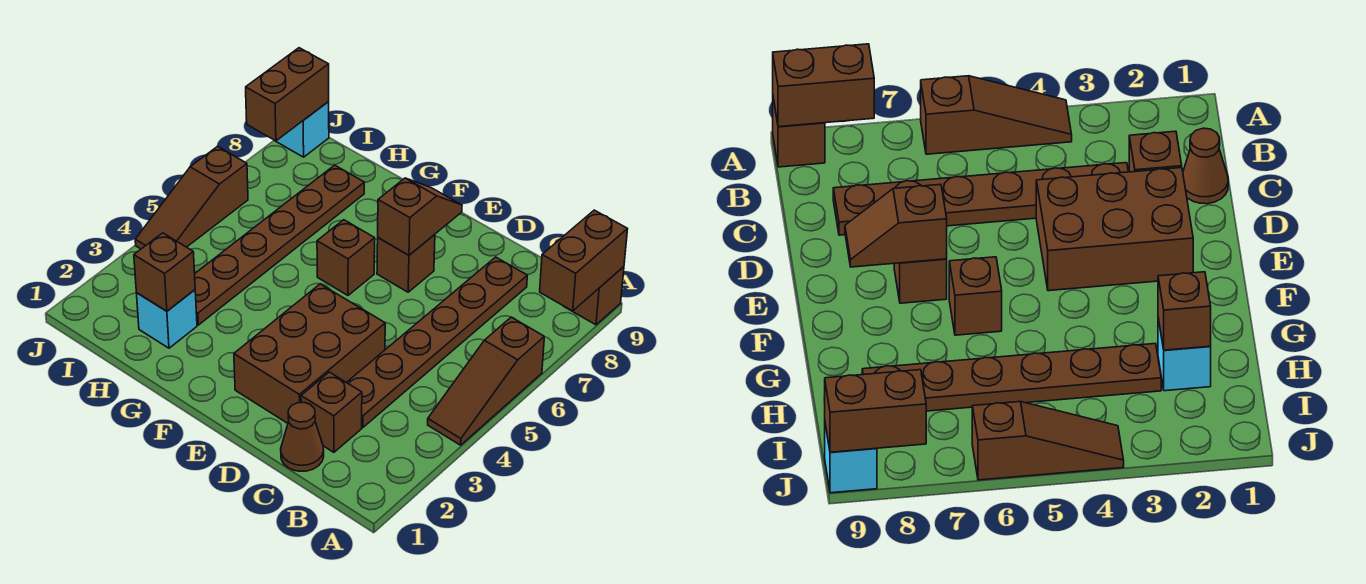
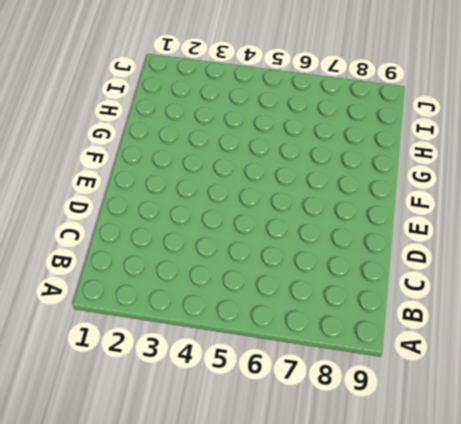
none -> brown slope A4:A6 level 1 top 6
none -> brown brick A9 level 1
none -> brown cone C1 level 1

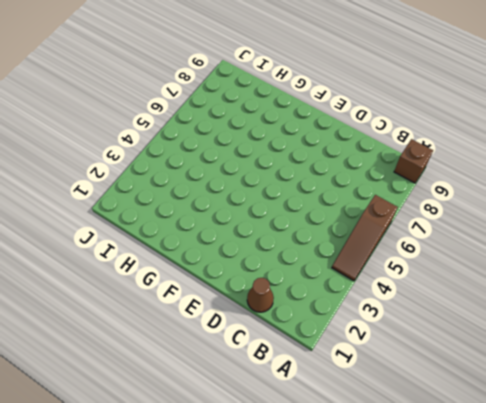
none -> brown brick C2 level 1
none -> brown plate C3:C8 level 1
none -> brown brick D2:E4 level 1

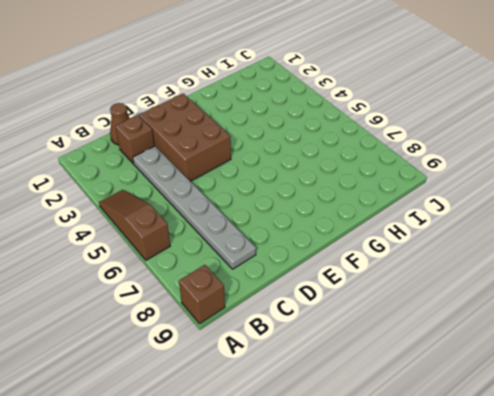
grey plate C3:C8 level 1 -> brown plate C3:C8 level 1
none -> brown brick E7 level 1
none -> brown brick F6 level 1
none -> cyan brick H2 level 1

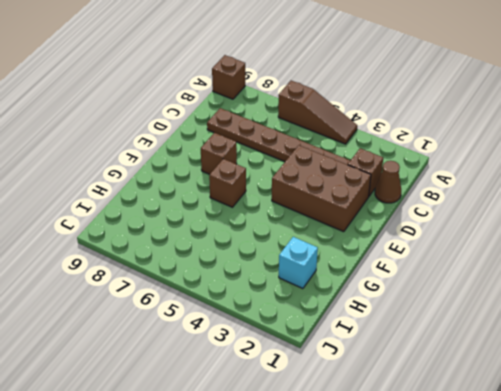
none -> brown plate H3:H8 level 1
none -> brown slope J4:J6 level 1 top 6
none -> cyan brick J9 level 1

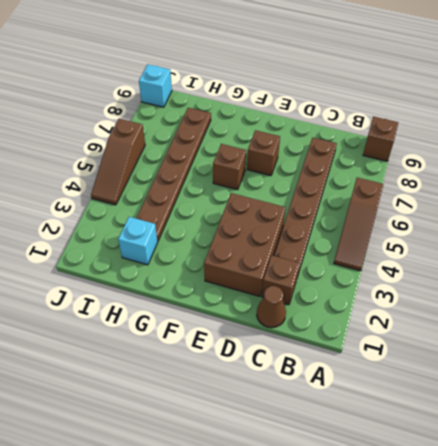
none -> brown brick A8:A9 level 2
none -> brown slope E7:E8 level 2 top 7
none -> brown brick H2 level 2

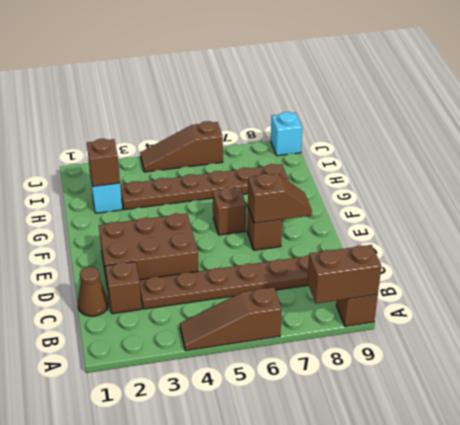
none -> brown brick J8:J9 level 2

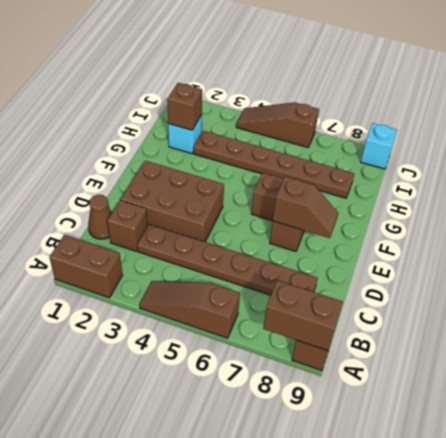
brown brick A1:A2 level 1 -> brown brick J8:J9 level 2

